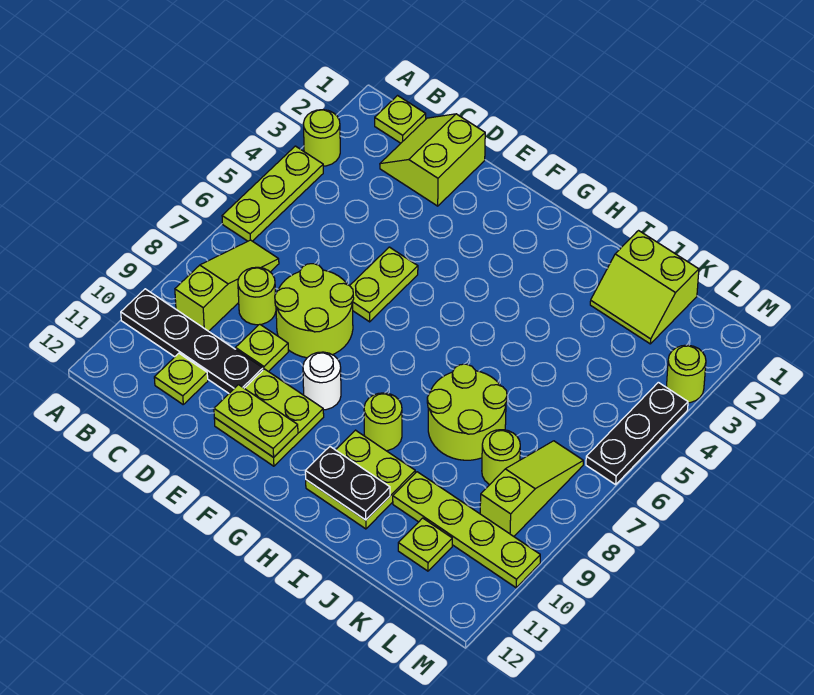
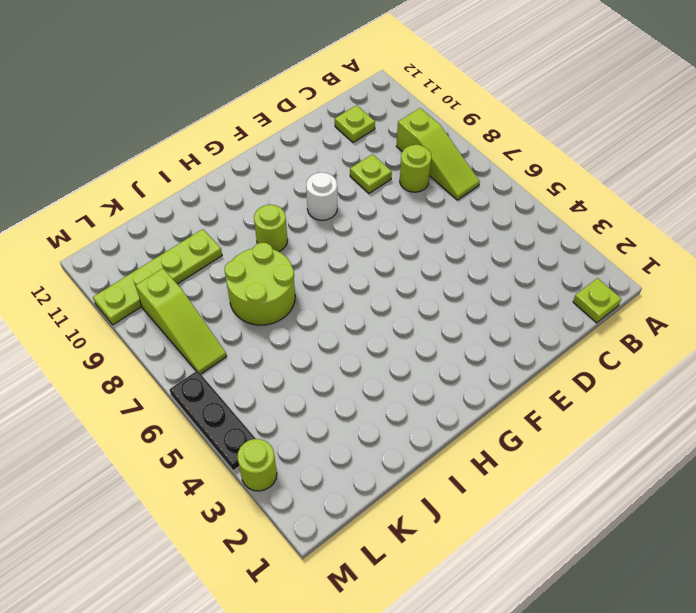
none -> lime round brick A3 level 1
none -> lime plate A4:A6 level 1
none -> black plate A10:D10 level 1

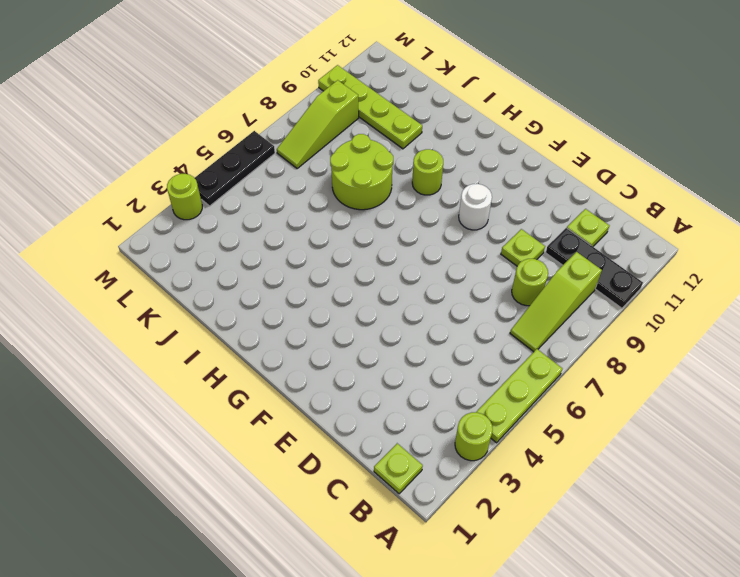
black plate A10:C10 level 1 -> black plate A10:D10 level 1
none -> lime slope C1:D2 level 1 top D
none -> lime round brick D7:E8 level 1
none -> lime plate E5:E6 level 1

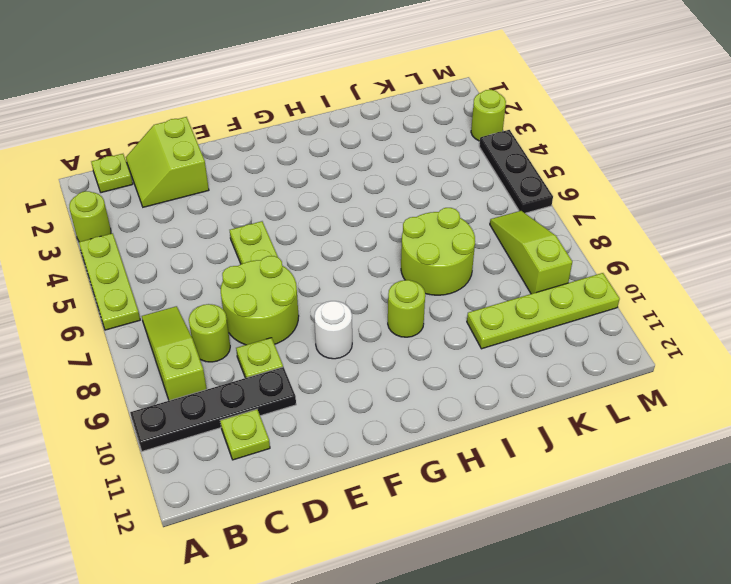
none -> lime plate E10:F11 level 1
none -> lime plate H10:I11 level 1
none -> lime slope J1:K2 level 1 top 1

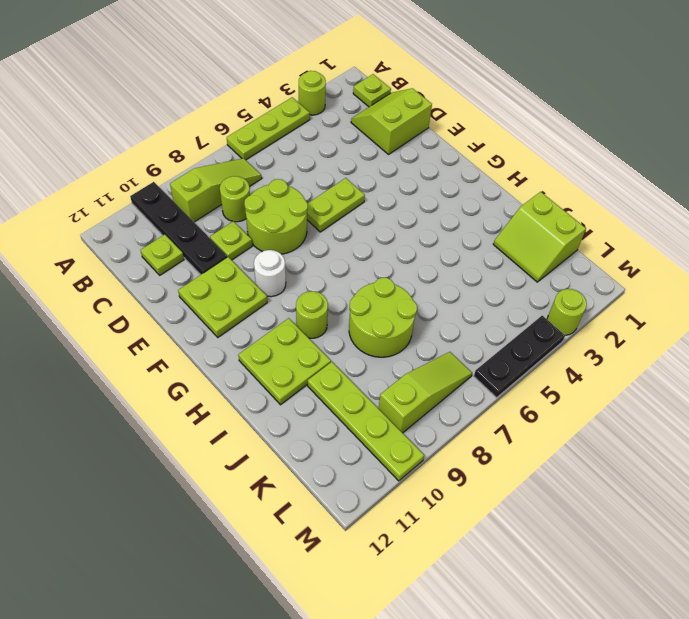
none -> lime round brick K8 level 1
none -> lime plate K11 level 1
none -> lime plate E11:F11 level 2

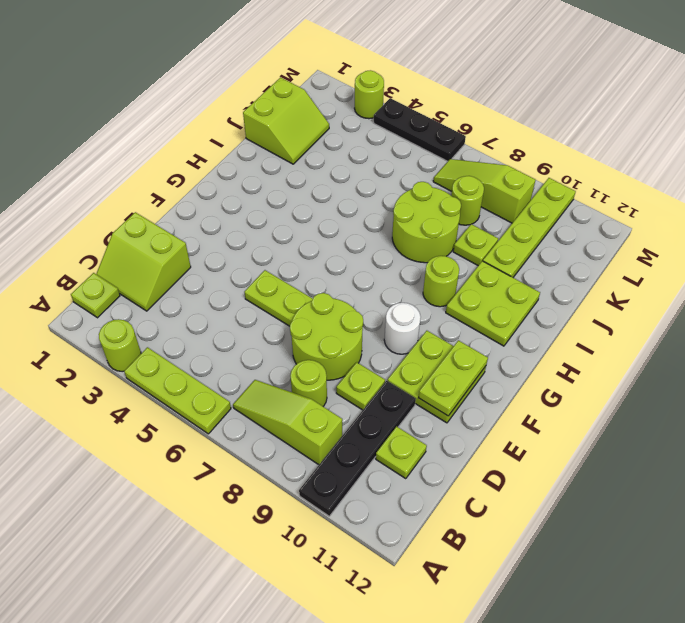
lime plate J9 level 1 -> lime plate K11 level 1
none -> black plate H11:I11 level 2

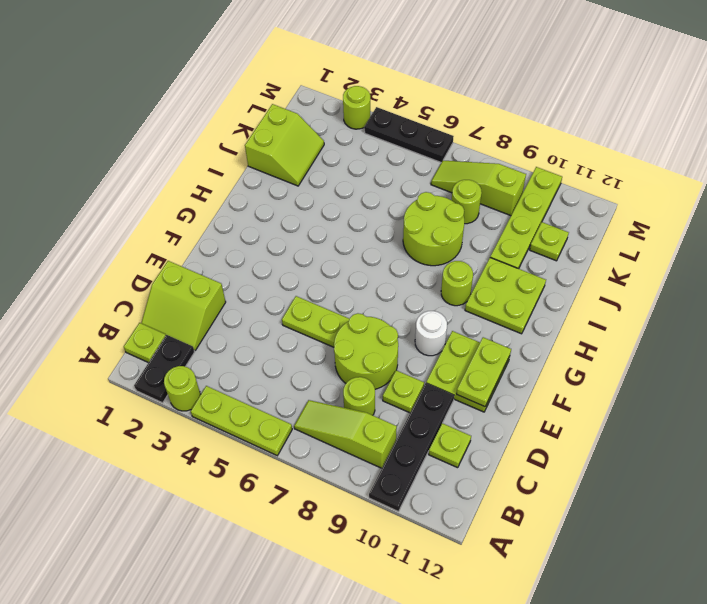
black plate A2:B2 level 1 -> black plate H11:I11 level 2

